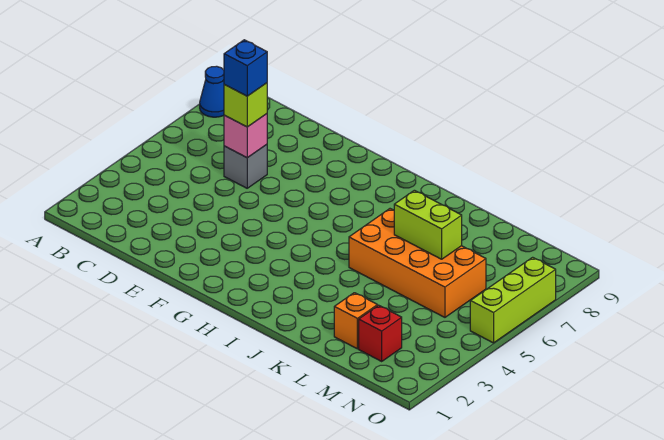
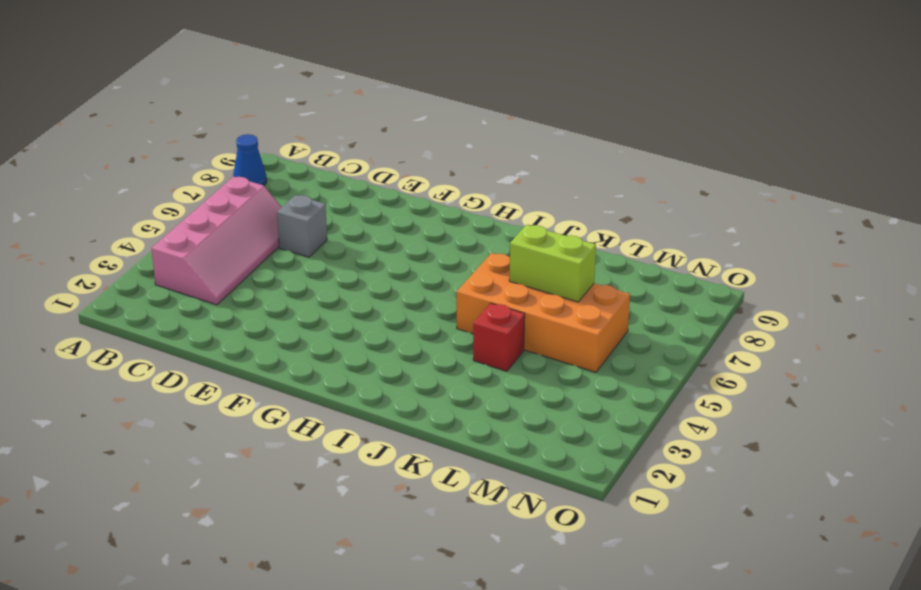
pink slope B3:C6 level 1 top B -> none
red brick K4 level 1 -> red brick M2 level 1
none -> orange brick L2 level 1
none -> lime brick O5:O7 level 1

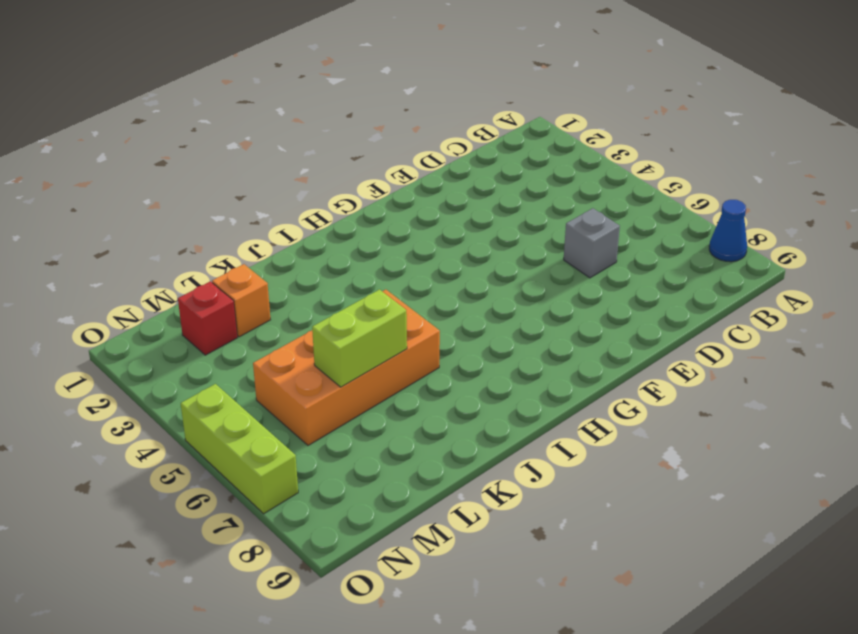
none -> pink brick D6 level 2
none -> lime brick D6 level 3

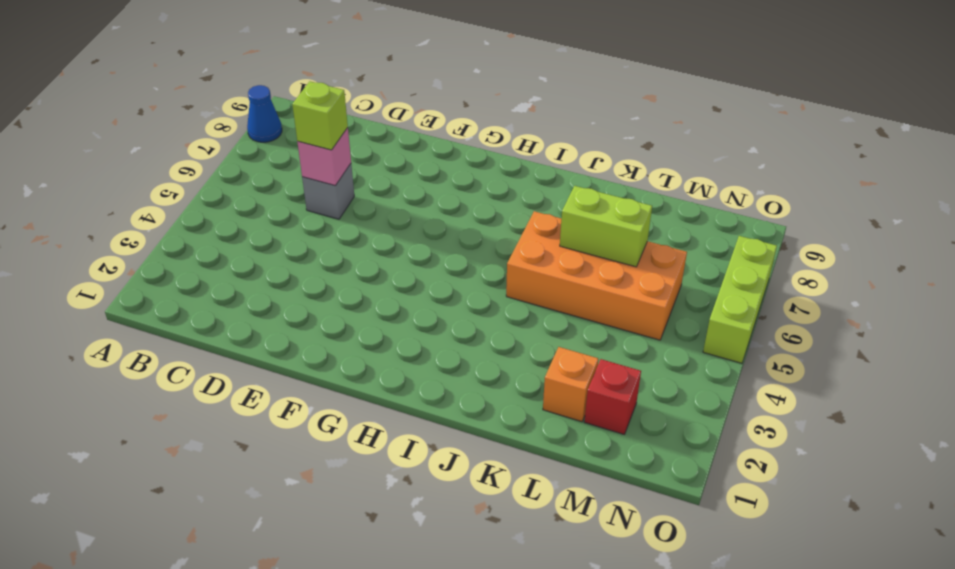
none -> blue brick D6 level 4

